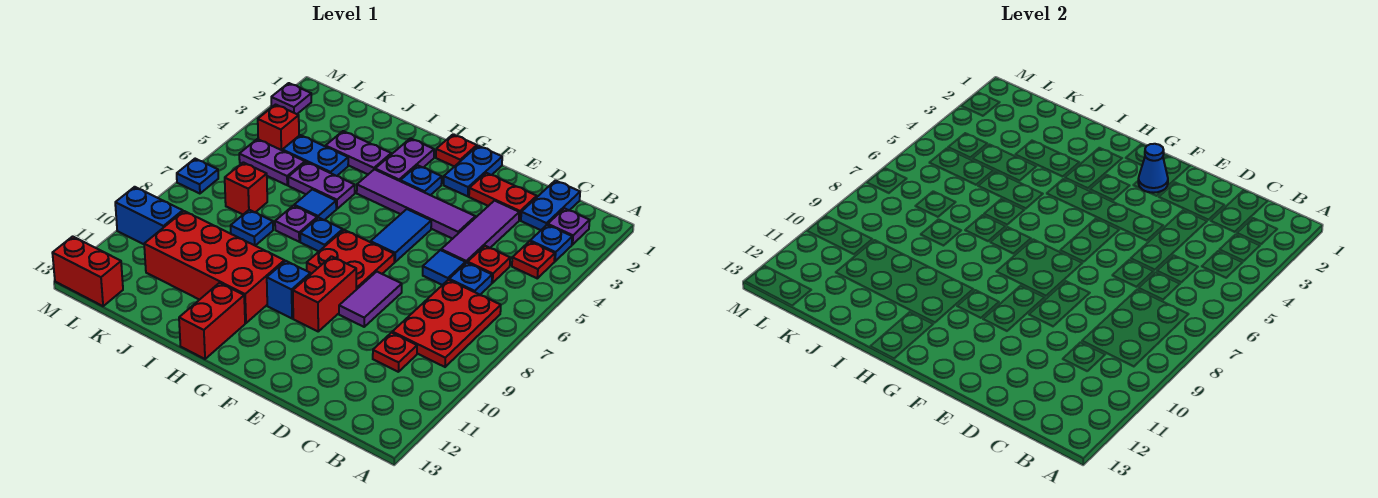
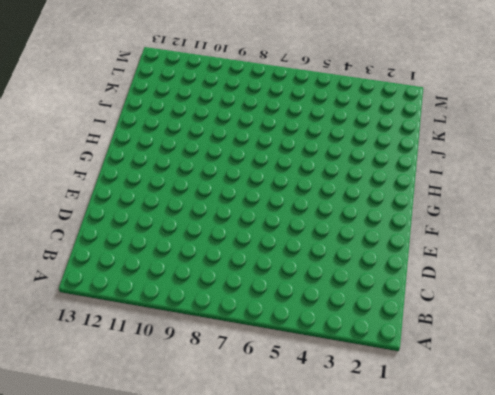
none -> purple plate B2 level 1
none -> blue plate B3 level 1
none -> red plate B4 level 1
none -> red plate B7:C9 level 1

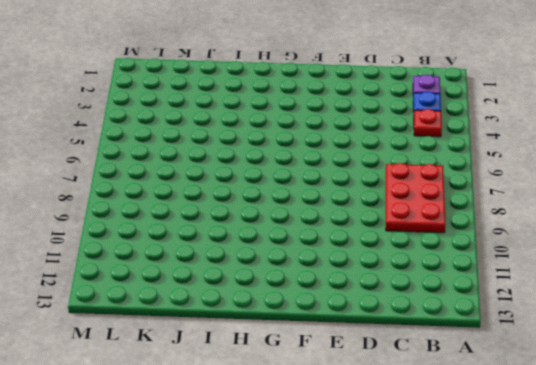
none -> blue plate C1:C2 level 1
none -> red plate C5 level 1
none -> blue plate C6 level 1
none -> red plate C10 level 1

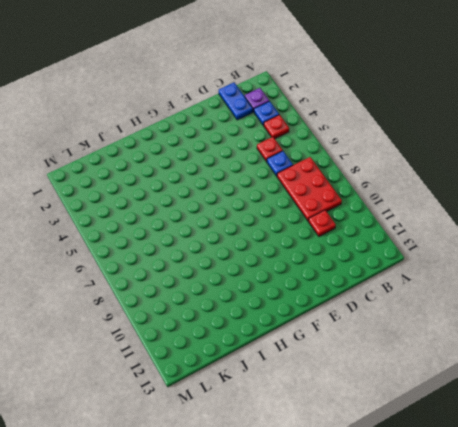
none -> red plate D2:E2 level 1
none -> purple tile D3:D5 level 1
none -> blue tile D6 level 1
none -> purple tile E4:H4 level 1

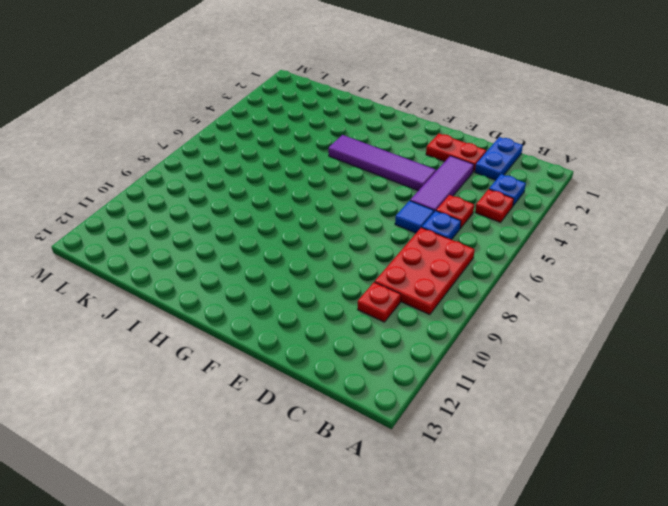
none -> purple plate B2 level 1
none -> purple tile E8:E9 level 1
none -> blue plate F1:F2 level 1
none -> blue tile F5:F6 level 1

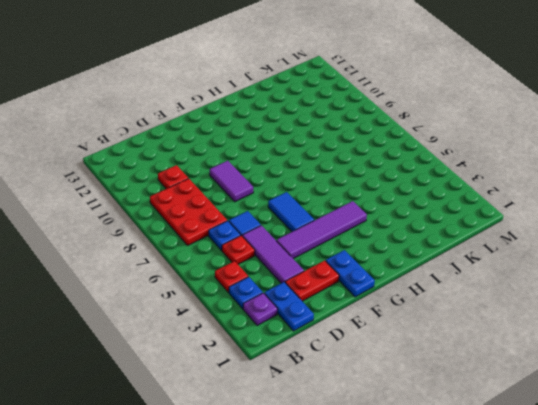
none -> red plate F7:G8 level 1
none -> red brick F9:F10 level 1
none -> red plate G1 level 1
none -> blue plate G3 level 1

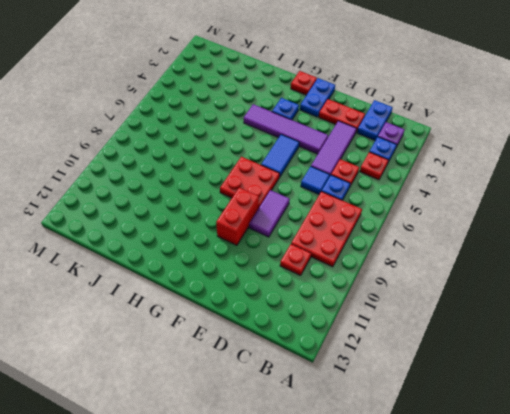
none -> blue brick G10 level 1
none -> purple plate H2:H3 level 1
none -> blue plate H7 level 1
none -> red brick H10:K11 level 1

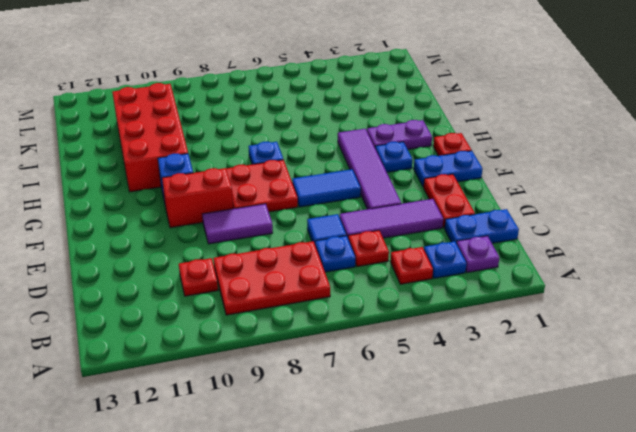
none -> red brick H12:H13 level 1
none -> purple plate I3:J3 level 1
none -> purple plate I5:J5 level 1
none -> blue tile I6 level 1

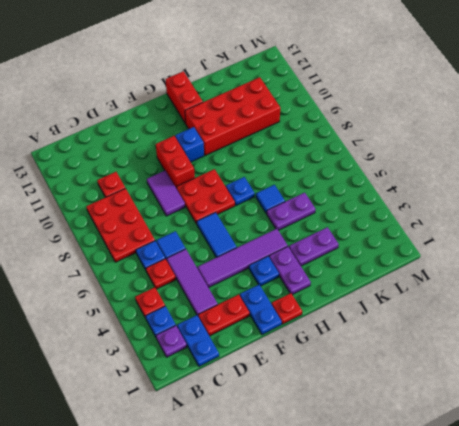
none -> purple plate I7 level 1
none -> blue plate J4:K4 level 1
none -> blue plate J8 level 1
none -> purple plate K5:L5 level 1

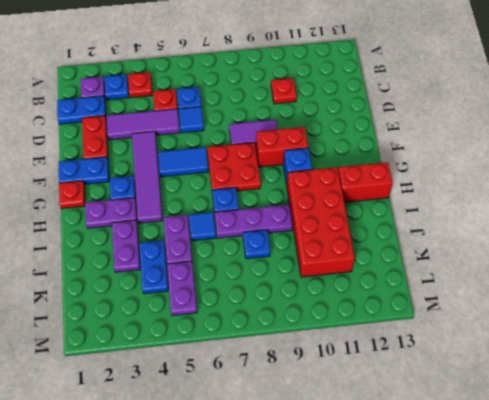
purple plate I7:I9 level 1 -> purple plate I7 level 1
none -> red plate B7:C9 level 1
none -> red brick K7 level 1
none -> red brick L4 level 1
none -> blue brick L10:M10 level 1

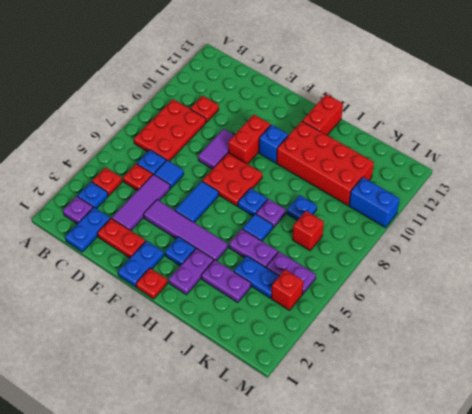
none -> red brick L13:M13 level 1
none -> purple plate M2 level 1
none -> blue plate M7 level 1
none -> blue cone F2 level 2

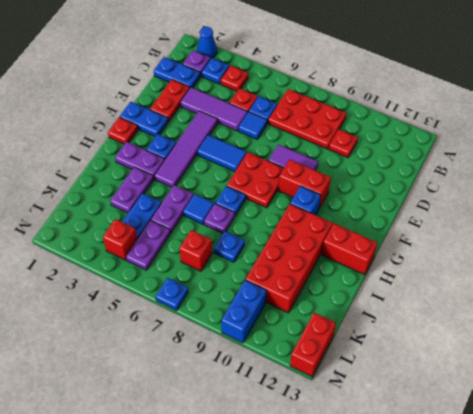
blue cone A2 level 1 -> blue cone F2 level 2
none -> purple plate M2 level 1

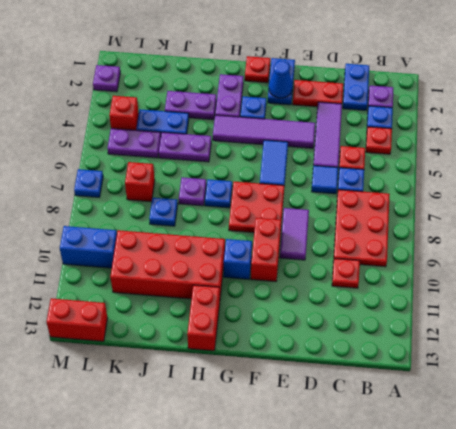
none -> blue tile I6 level 1

